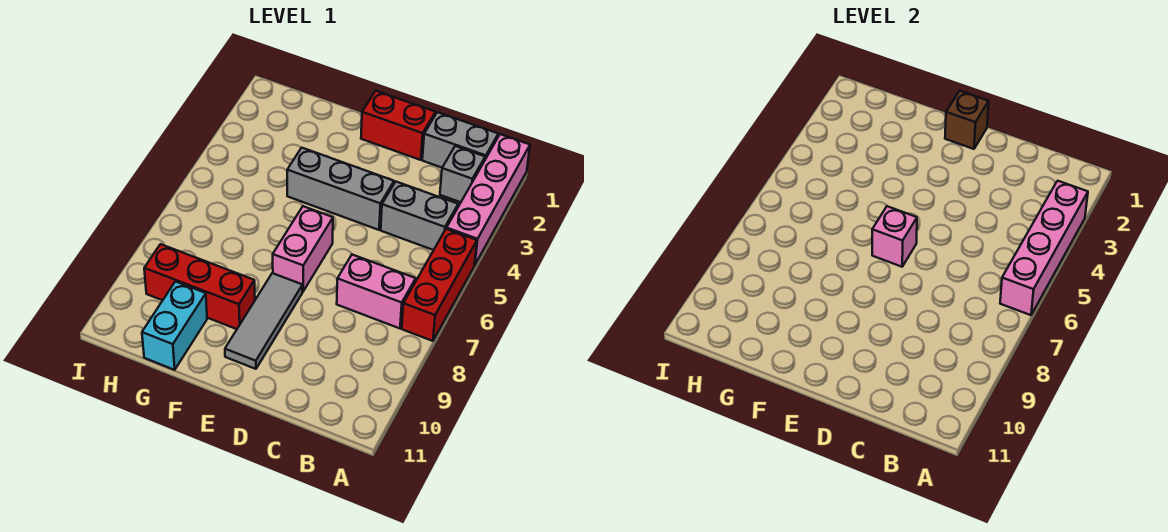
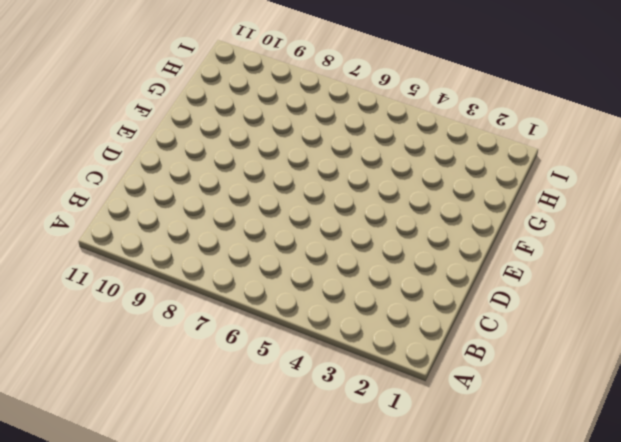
none -> pink brick A1:A4 level 1
none -> red brick A5:A7 level 1
none -> grey brick B1:C1 level 1

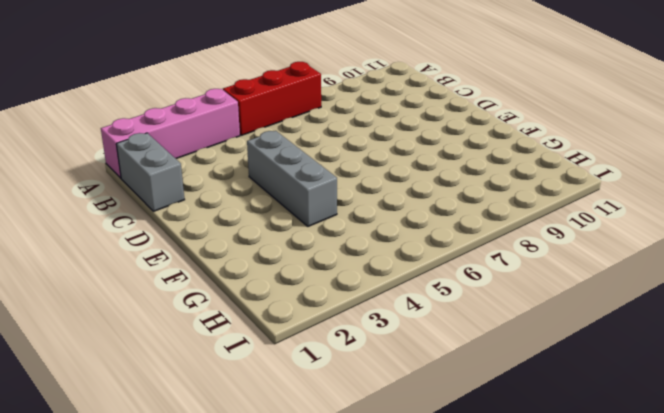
none -> grey brick B2 level 1
none -> grey brick B4:C4 level 1
none -> pink brick B7:C7 level 1

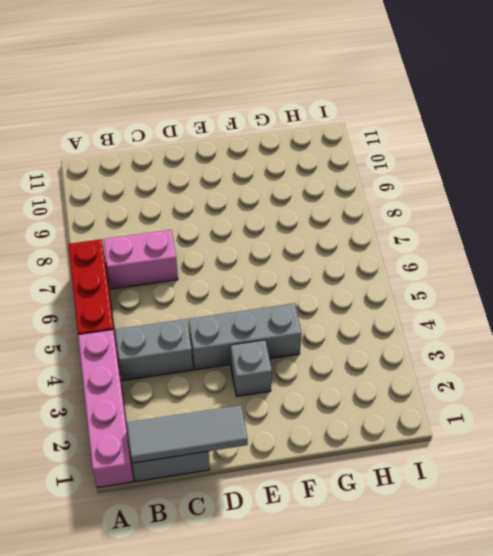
grey tile B1:D1 level 2 -> grey tile E8:E10 level 1
grey brick E3 level 1 -> grey brick B2 level 1
none -> red brick D1:E1 level 1
none -> pink brick E6:E7 level 1
none -> red brick F9:H9 level 1

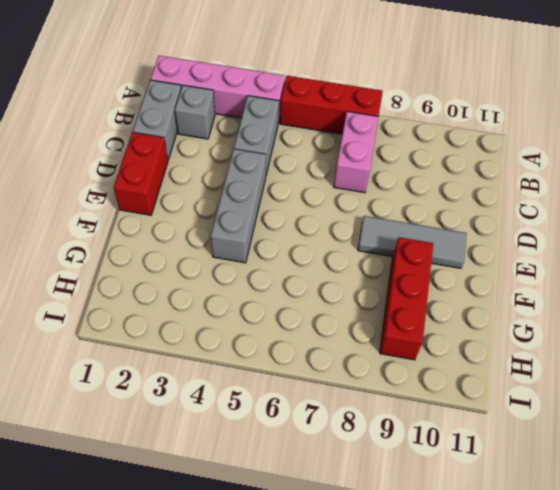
none -> pink brick E6:E7 level 1
none -> cyan brick G10:G11 level 1
none -> pink brick A3:A6 level 2

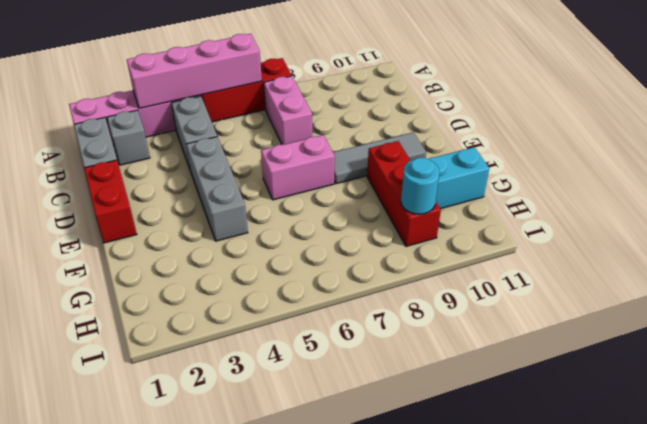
cyan round brick H9 level 2 -> none
none -> brown brick E1 level 2
none -> pink brick E6 level 2

